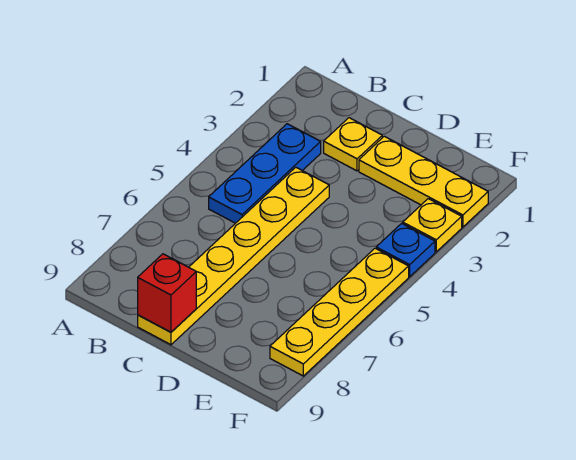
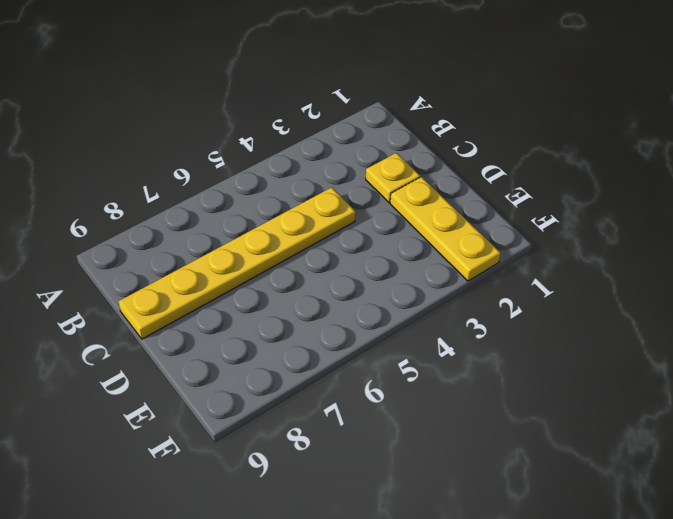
none -> blue plate B3:B5 level 1
none -> yellow plate F3 level 1

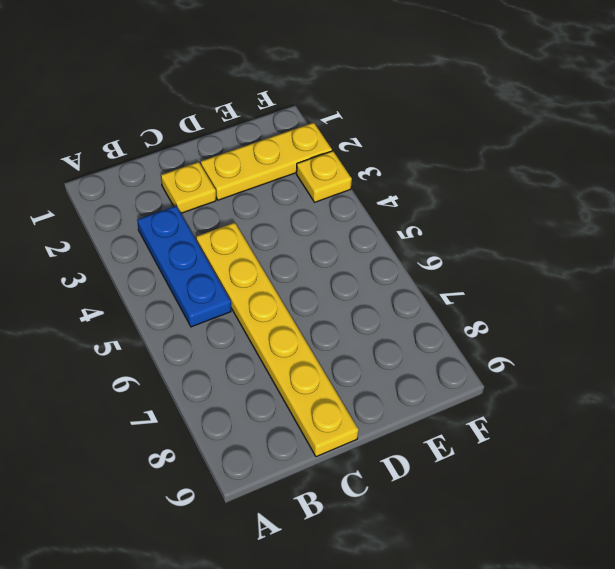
none -> blue plate F4 level 1
none -> yellow plate F5:F8 level 1

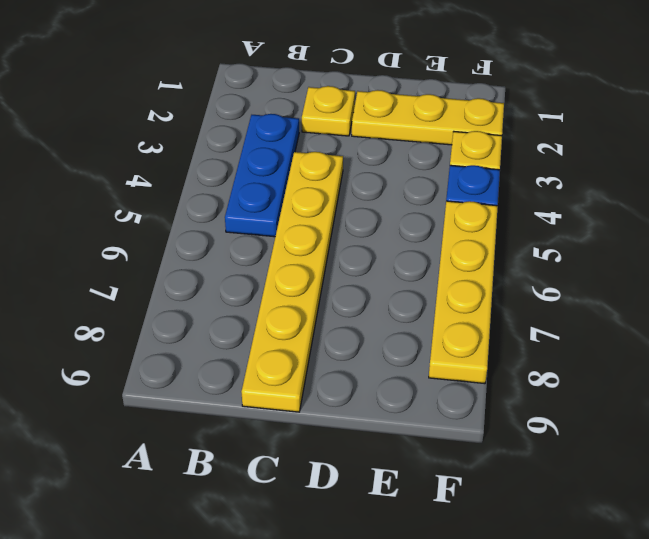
none -> red brick C9 level 2

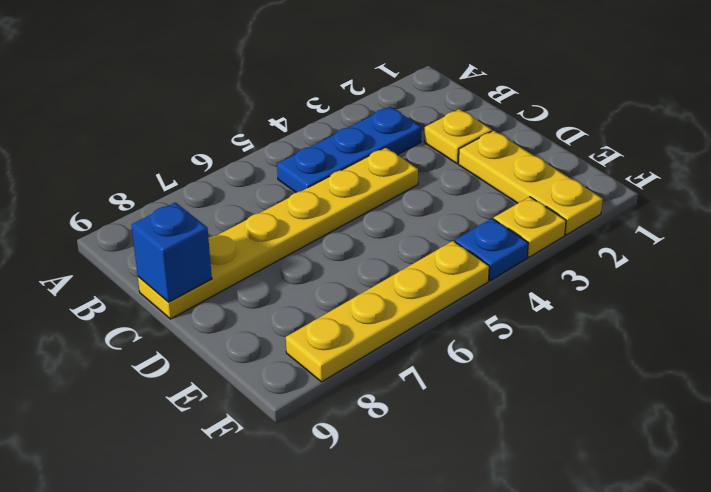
blue brick C9 level 2 -> red brick C9 level 2

